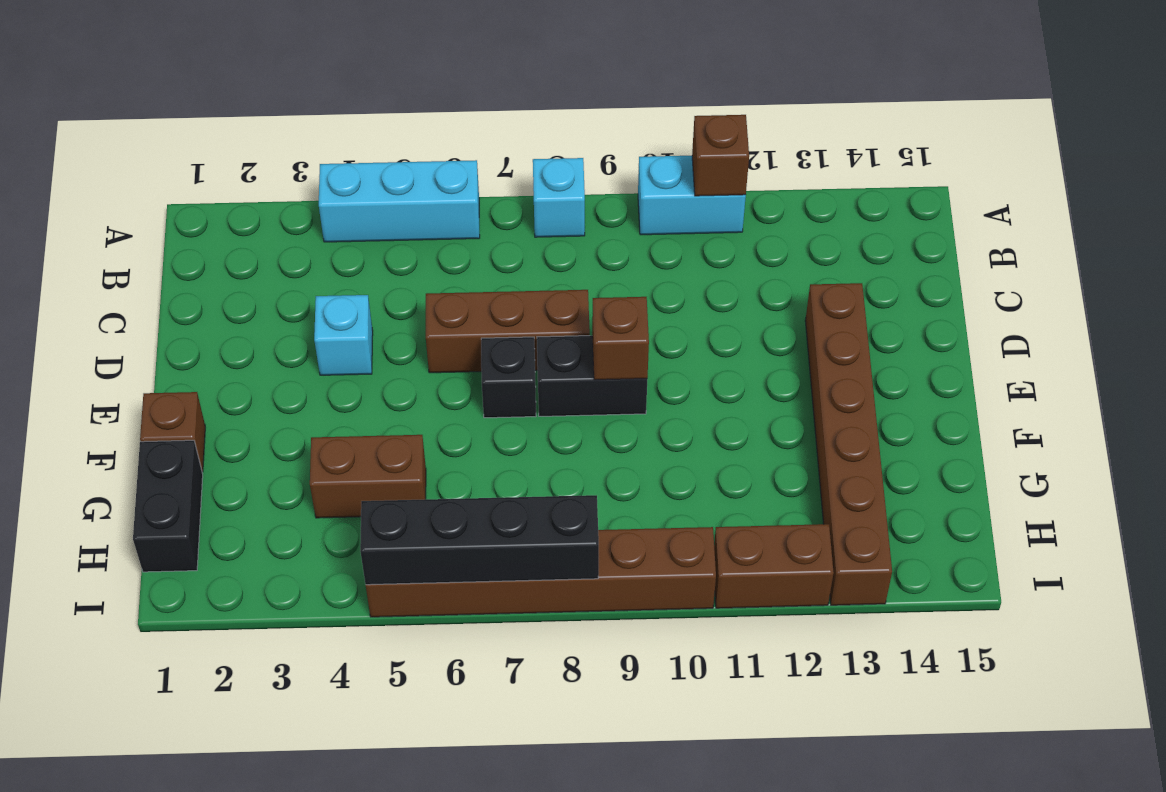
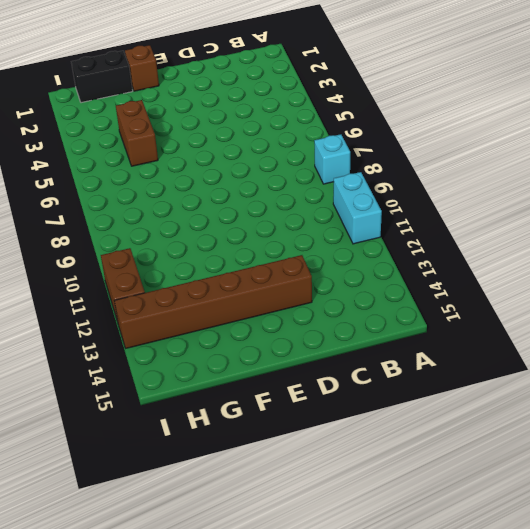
none -> cyan brick A4:A6 level 1
none -> cyan brick D4 level 1
none -> brown brick D6:D8 level 1

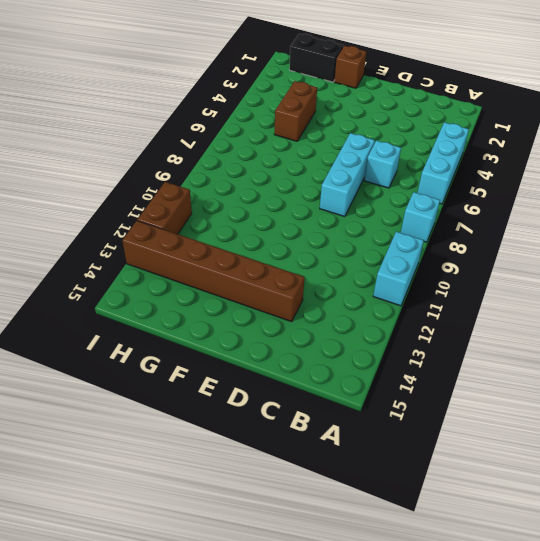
cyan brick C6 level 1 -> cyan brick D4 level 1
cyan brick D6:D8 level 1 -> brown brick D6:D8 level 1
none -> black brick E7 level 1
none -> black brick E8:E9 level 1
none -> brown brick I5:I10 level 1

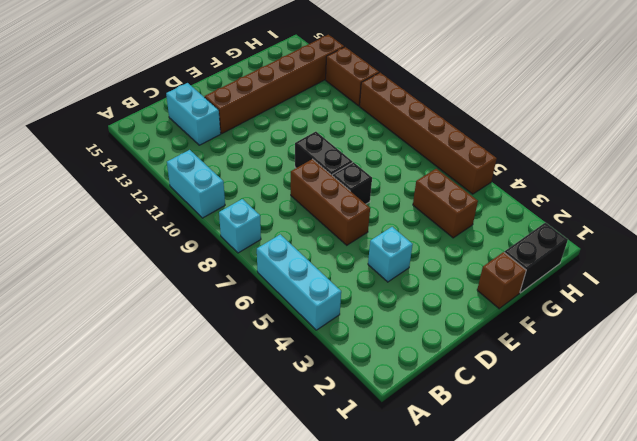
cyan brick C13:C14 level 1 -> none
none -> brown brick A11 level 2
none -> brown brick E9 level 2
none -> black brick I5:I8 level 2

